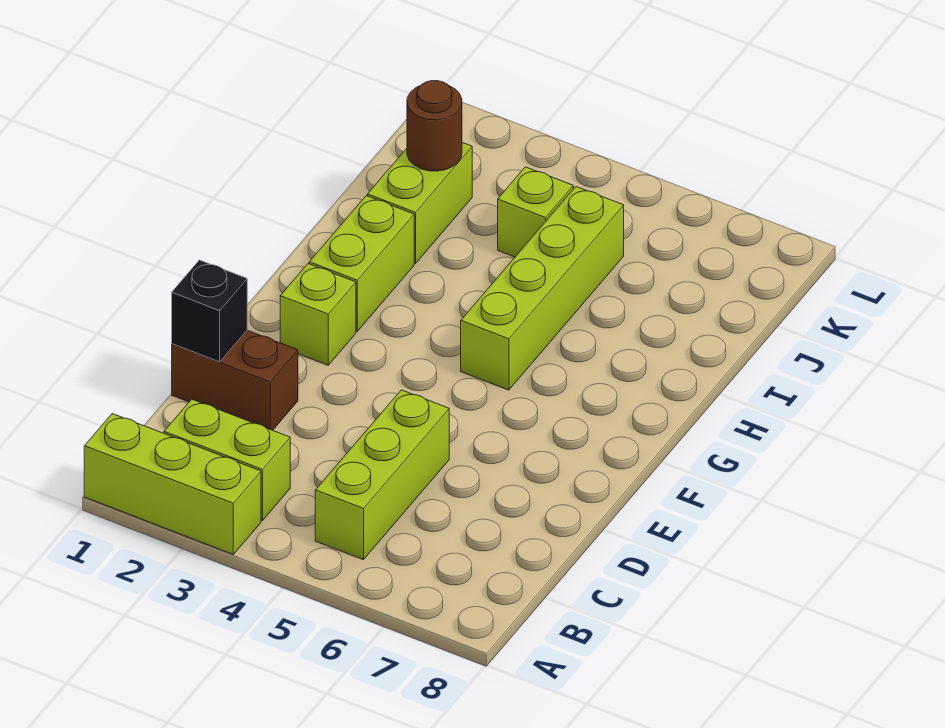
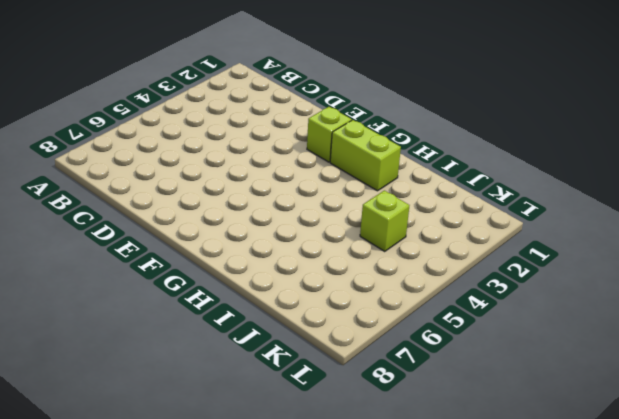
none -> lime brick A1:A3 level 1
none -> lime brick B2:B3 level 1

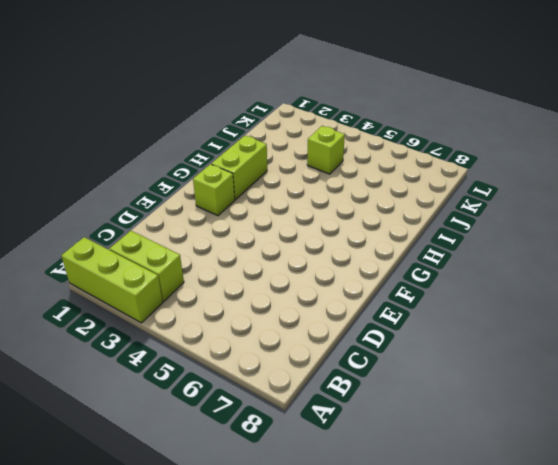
none -> lime brick B5:D5 level 1
none -> brown brick D1:D2 level 1

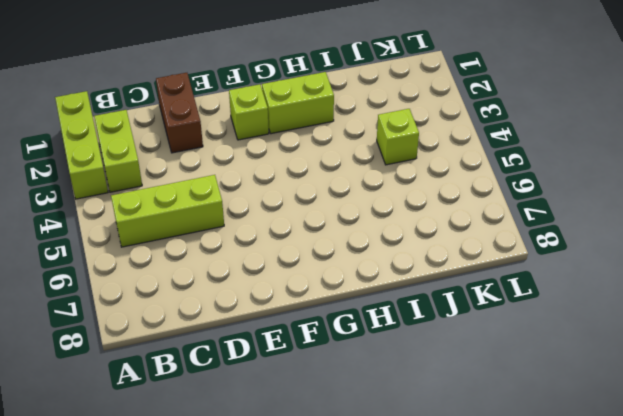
none -> lime brick G5:J5 level 1
none -> lime brick I2:J2 level 1

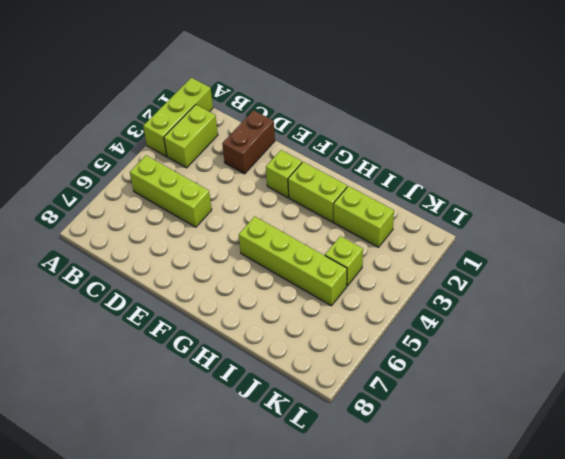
none -> black brick D1 level 2
none -> brown round brick J2 level 2

